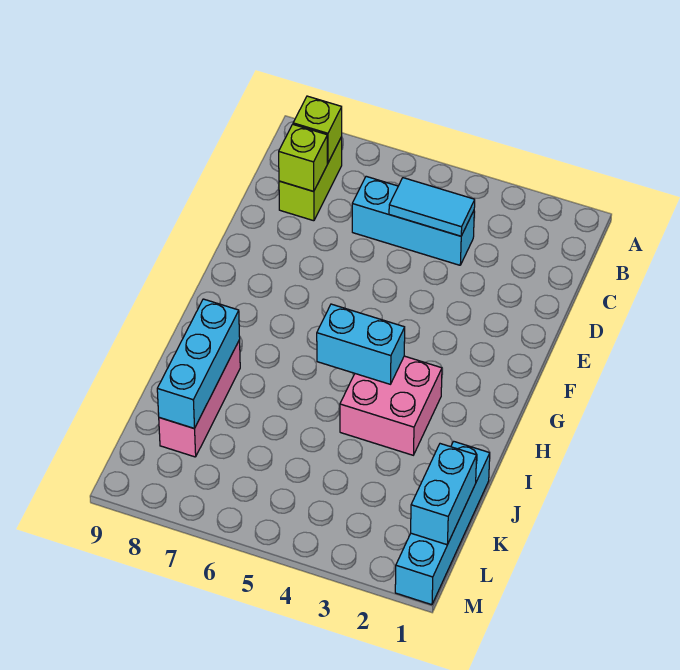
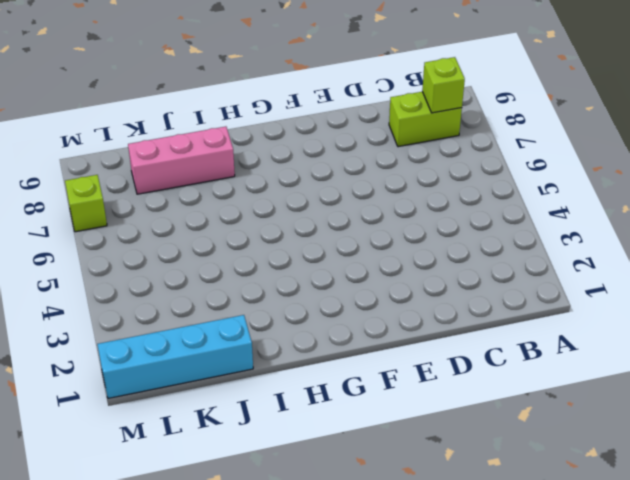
lime brick M7 level 1 -> lime brick C8 level 2
none -> cyan brick C4:C6 level 1
none -> pink brick H3:I4 level 1

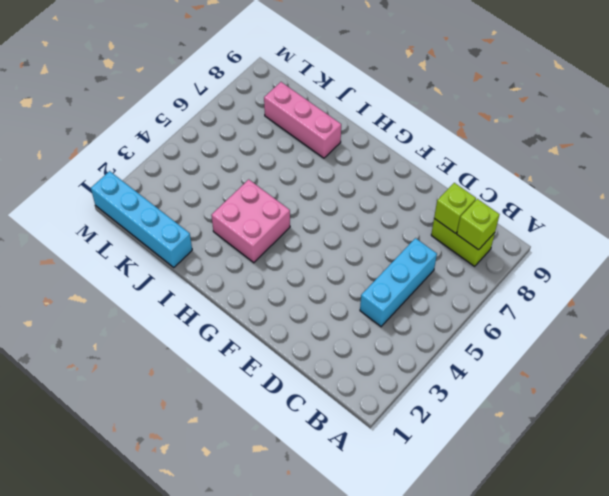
none -> cyan tile C4:C5 level 2
none -> cyan brick H4:H5 level 2

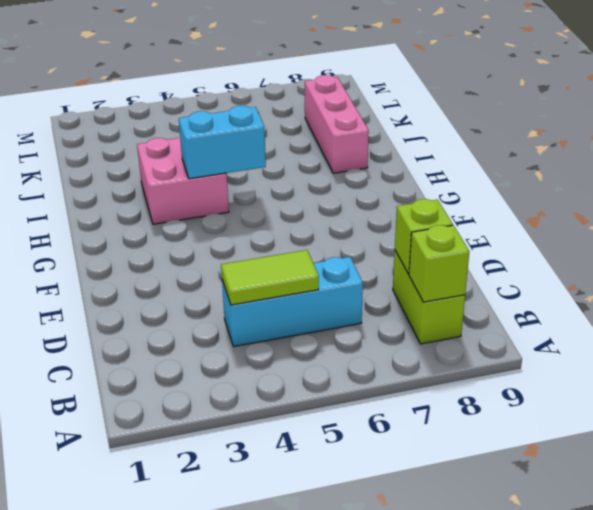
lime tile C4:C5 level 2 -> cyan tile C4:C5 level 2
none -> cyan brick J1:M1 level 1
none -> cyan brick I8:K8 level 2

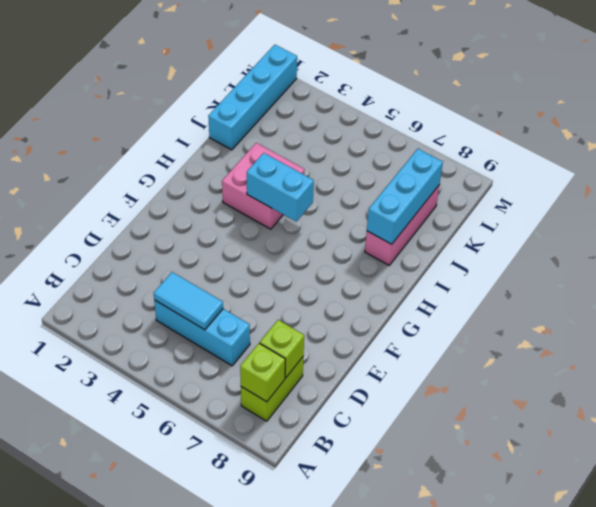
none -> cyan brick K1:L1 level 2

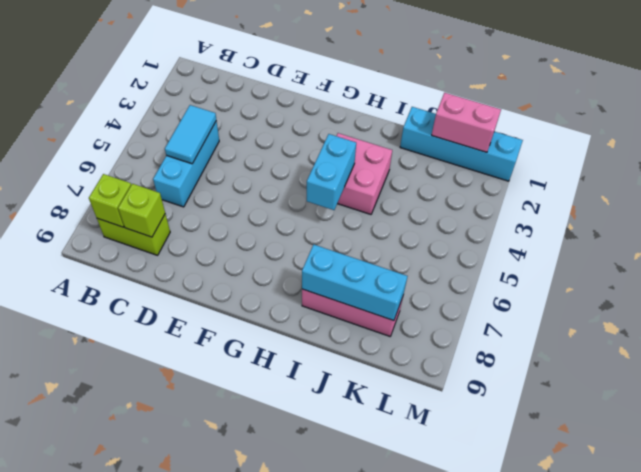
pink brick K1:L1 level 2 -> cyan brick K1:L1 level 2

